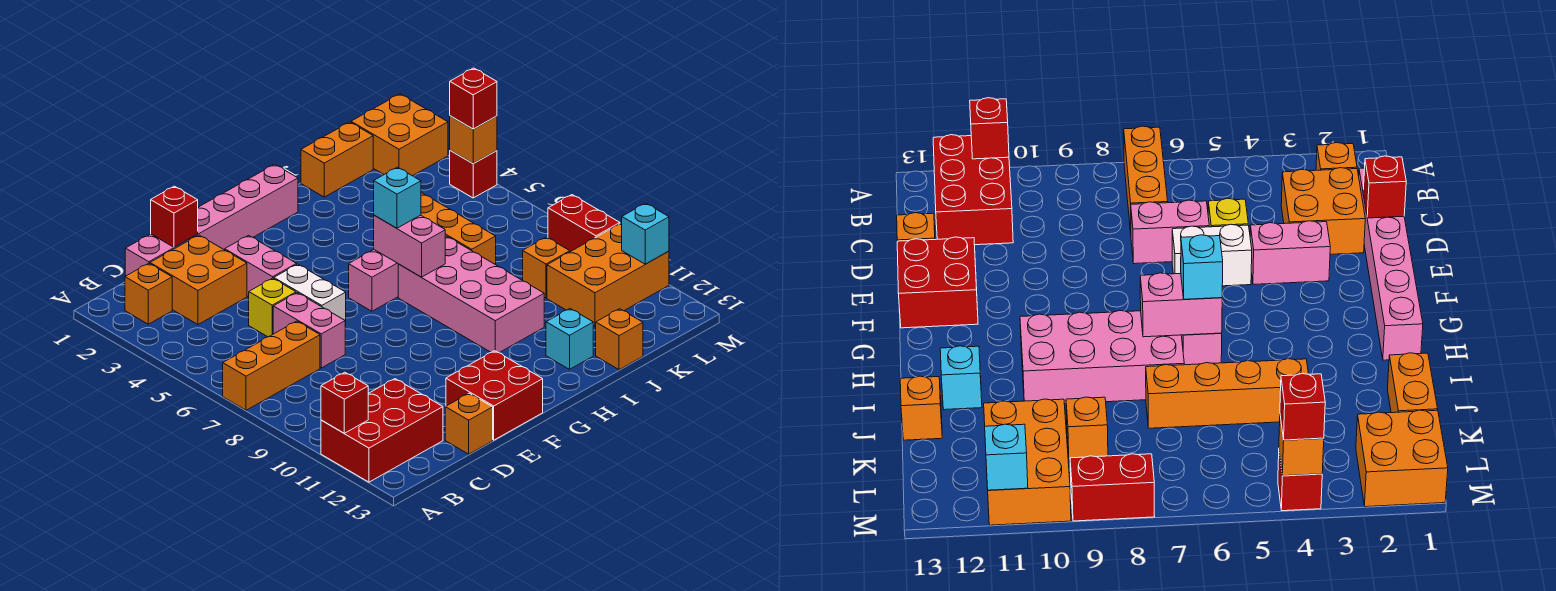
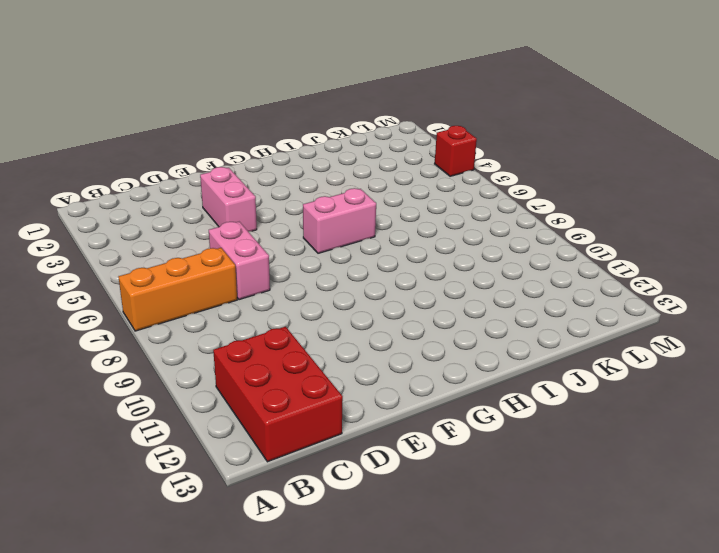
red brick B11:C13 level 1 -> red brick A11:C12 level 1
none -> orange brick B2 level 1
none -> pink brick C1:H1 level 1
none -> orange brick C2:D3 level 1

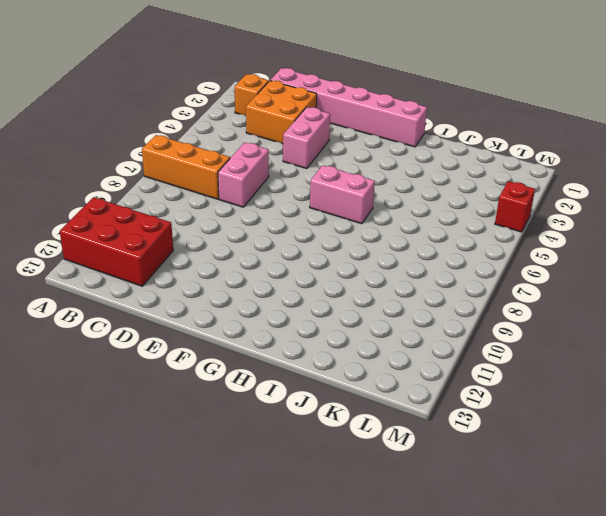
none -> yellow brick D5 level 1
none -> orange brick D13 level 1
none -> white brick E5:E6 level 1

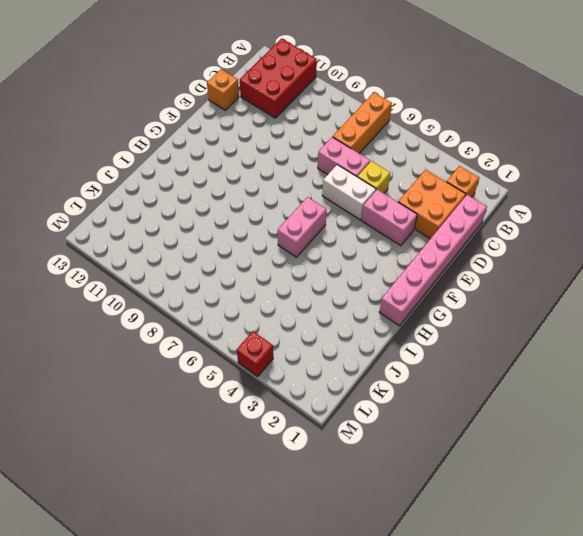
none -> red brick E12:F13 level 1
none -> pink brick H7:I10 level 1
none -> cyan brick I12 level 1

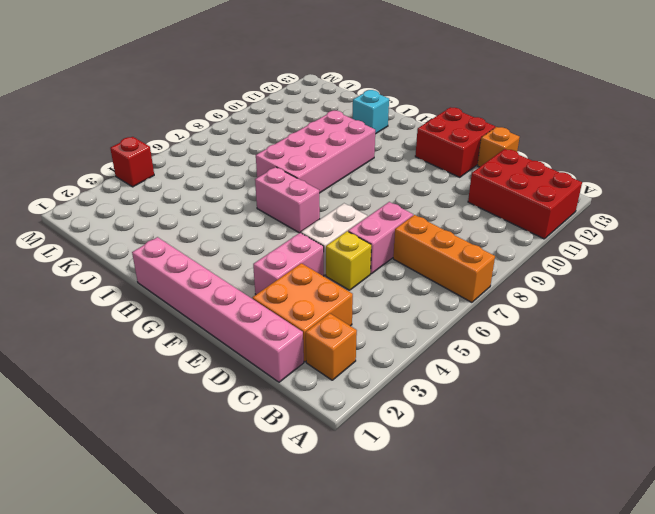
none -> orange brick J1:K1 level 1
none -> orange brick J4:J7 level 1
none -> orange brick J13 level 1

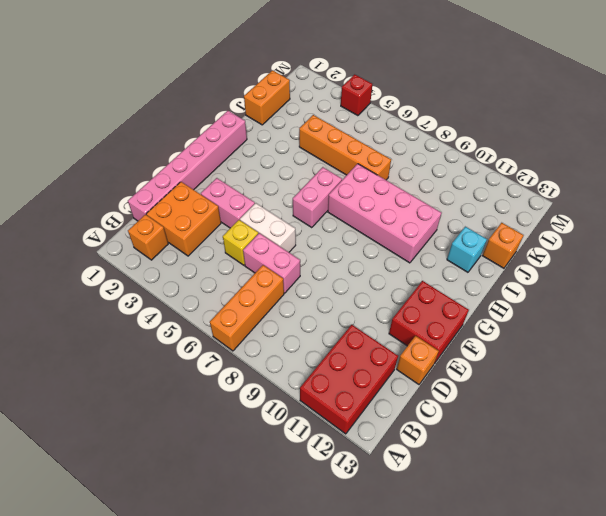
none -> orange brick K9 level 1
none -> orange brick K10:M11 level 1
none -> orange brick L1:M2 level 1

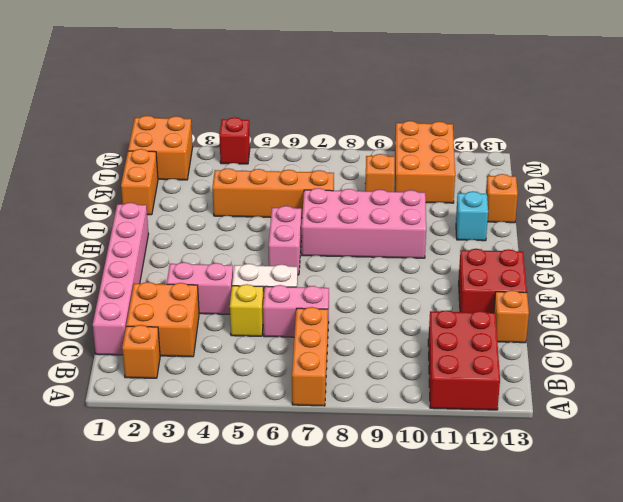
none -> red brick M8:M9 level 1
none -> red brick A11 level 2
none -> red brick D1 level 2

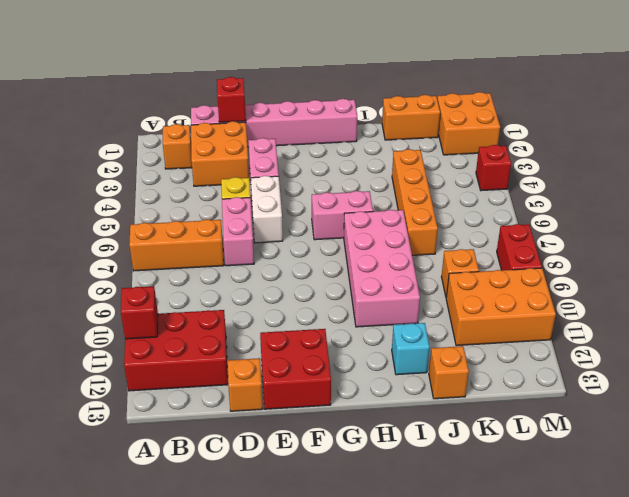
none -> pink brick H6:H7 level 2
none -> orange brick M4 level 2
none -> cyan brick M11 level 2

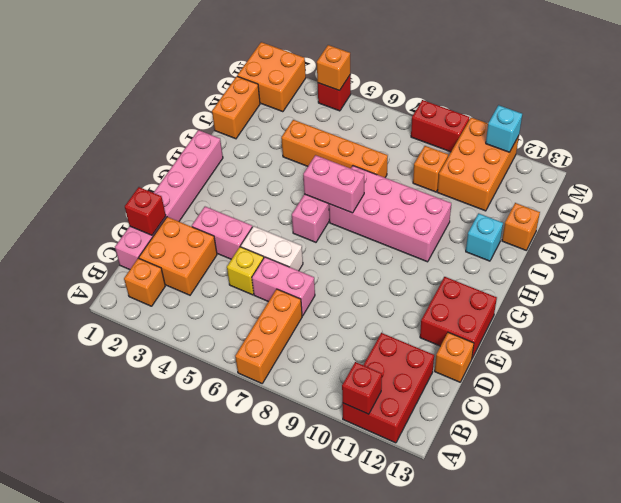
none -> cyan brick H6 level 3
none -> red brick M4 level 3

